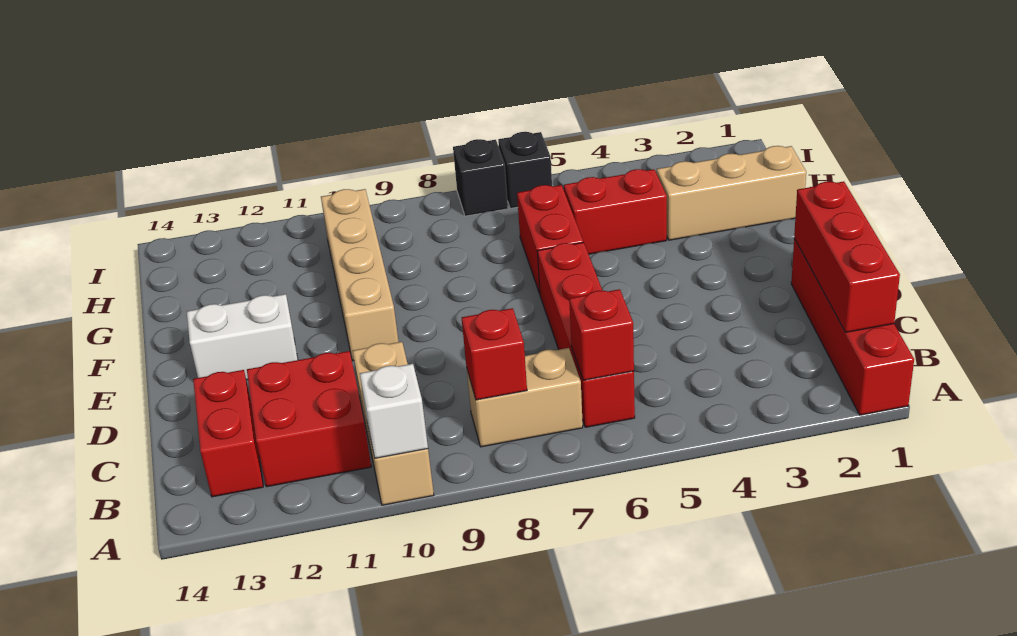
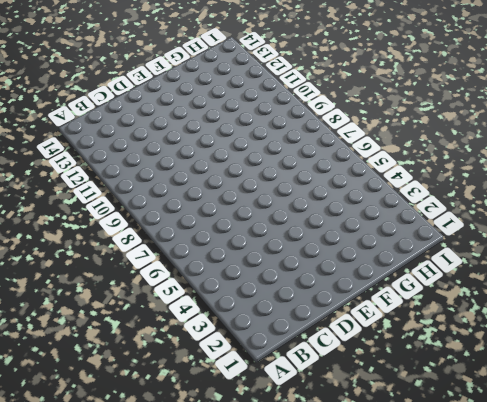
none -> red brick A1:D1 level 1
none -> tan brick A10:C10 level 1
none -> red brick B6:E6 level 1

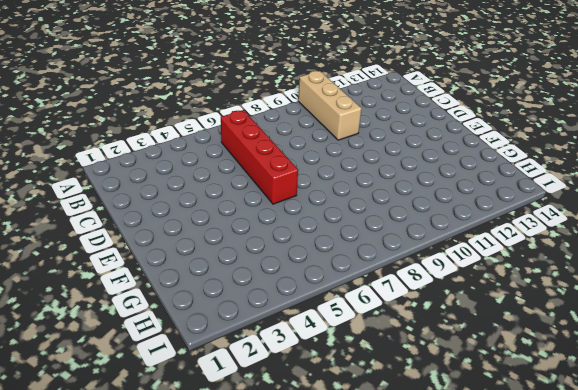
none -> red brick A1:D1 level 1
none -> tan brick B7:B8 level 1
none -> red brick B11:C12 level 1

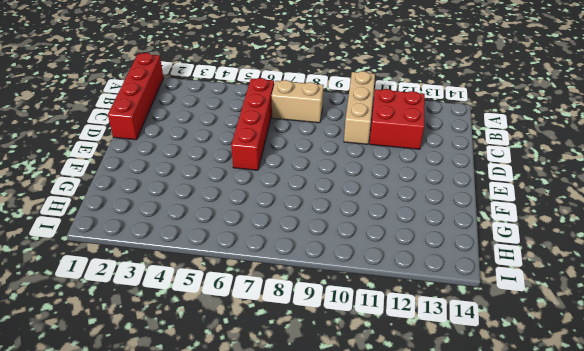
none -> red brick B13:C13 level 1
none -> tan brick E10:H10 level 1
none -> white brick E12:E13 level 1

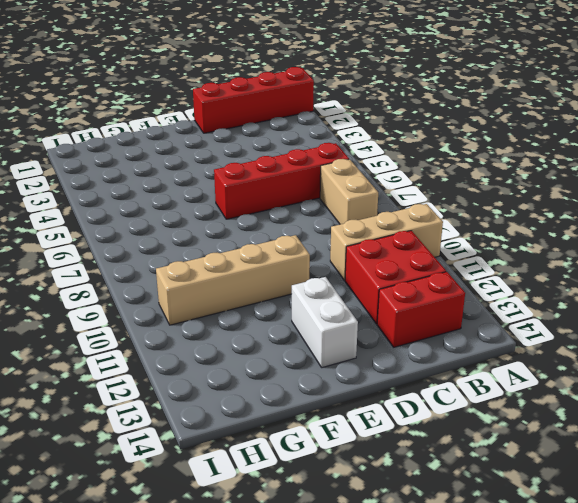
none -> red brick F6:G6 level 1
none -> tan brick G1:G3 level 1
none -> red brick G4:G5 level 1

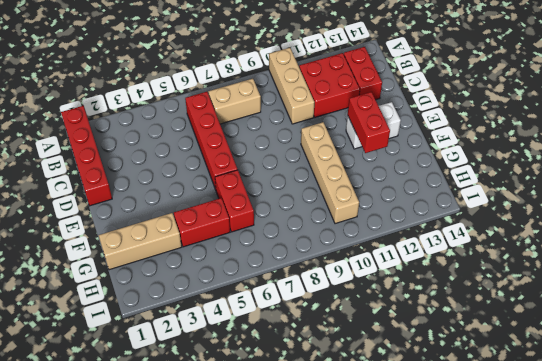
red brick E12:F12 level 2 -> none
none -> black brick I6 level 1
none -> black brick I7 level 1
none -> white brick A10 level 2

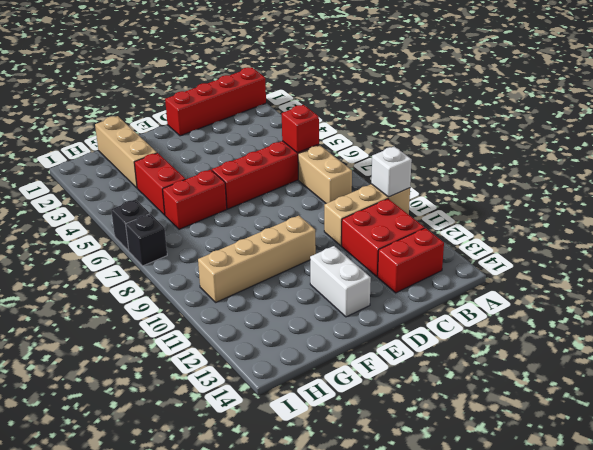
none -> red brick B1:D1 level 2
none -> red brick B8 level 2

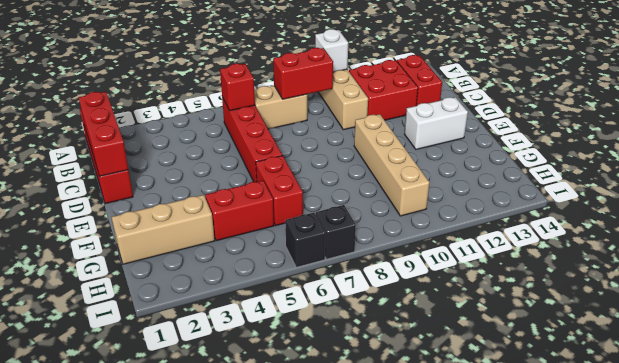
red brick B8:B9 level 2 -> red brick B8 level 2

